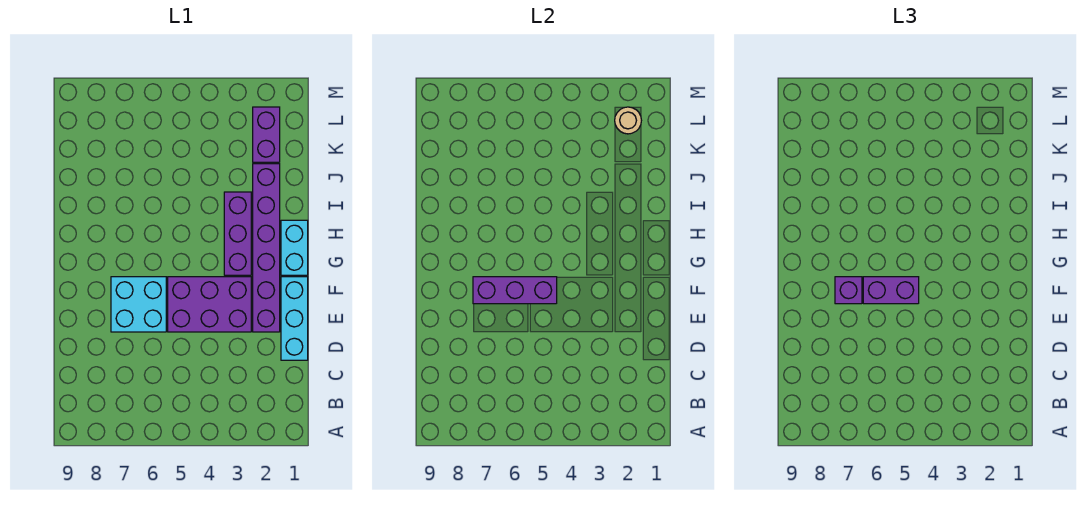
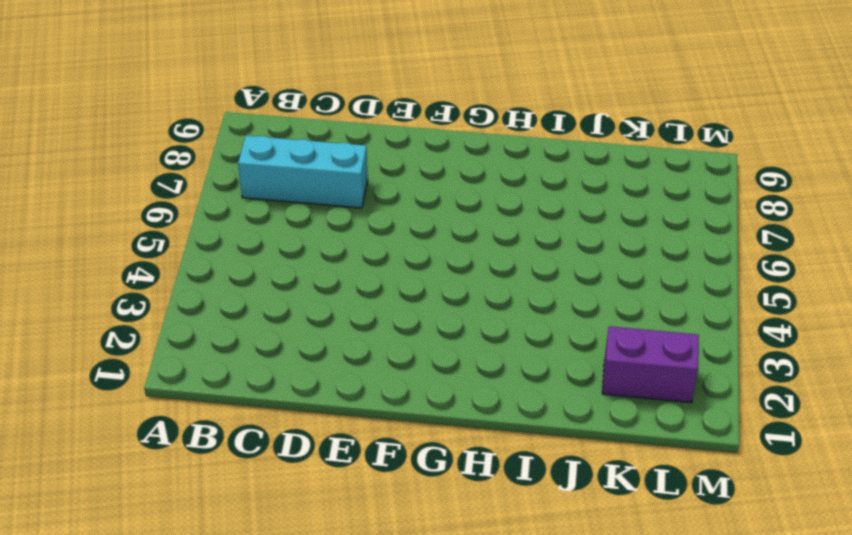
cyan brick B7:D7 level 1 -> cyan brick D1:F1 level 1
none -> purple brick E2:J2 level 1
none -> purple brick E3:F5 level 1

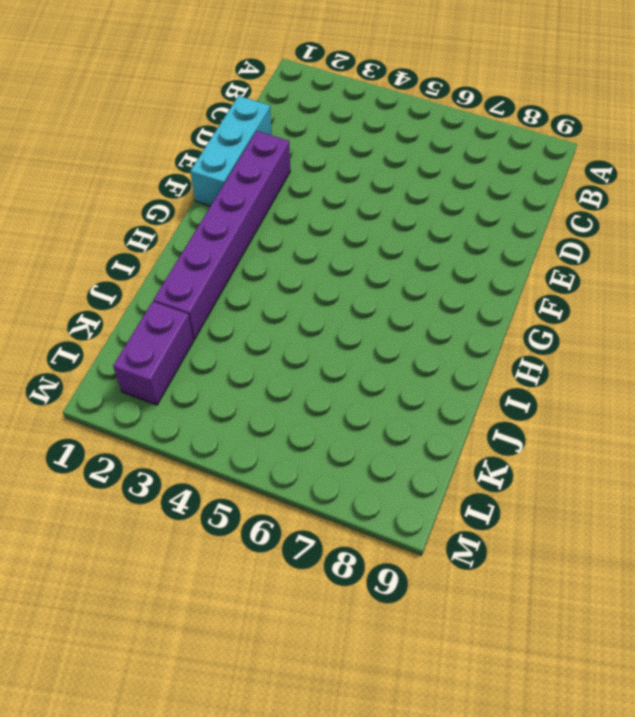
none -> purple brick E3:F5 level 1
none -> cyan brick E6:F7 level 1

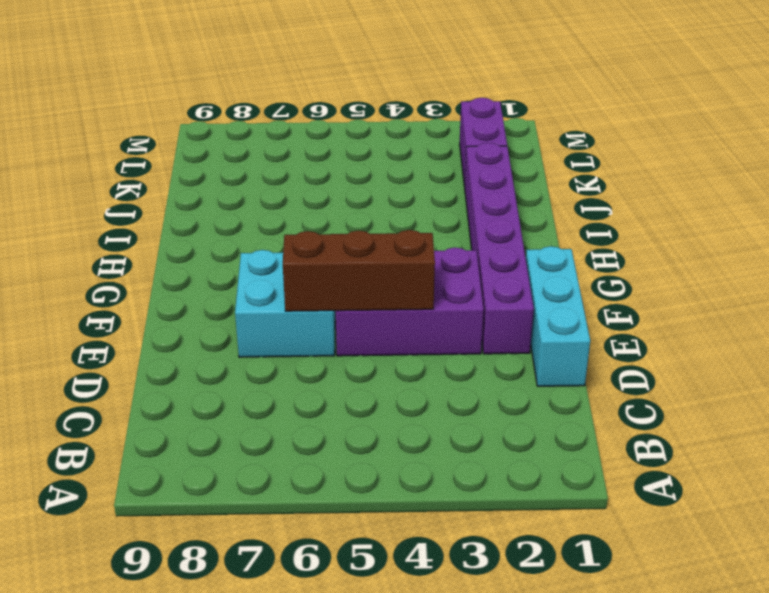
brown brick E4:E6 level 2 -> none
none -> cyan brick G1:H1 level 1
none -> purple brick G3:I3 level 1

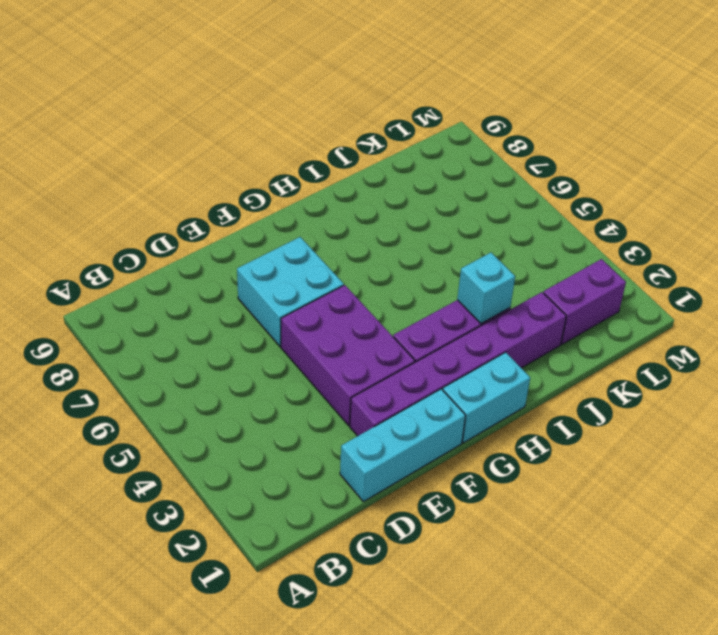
cyan brick I3 level 2 -> none
none -> purple brick F5:F7 level 2
none -> tan round brick L2 level 2

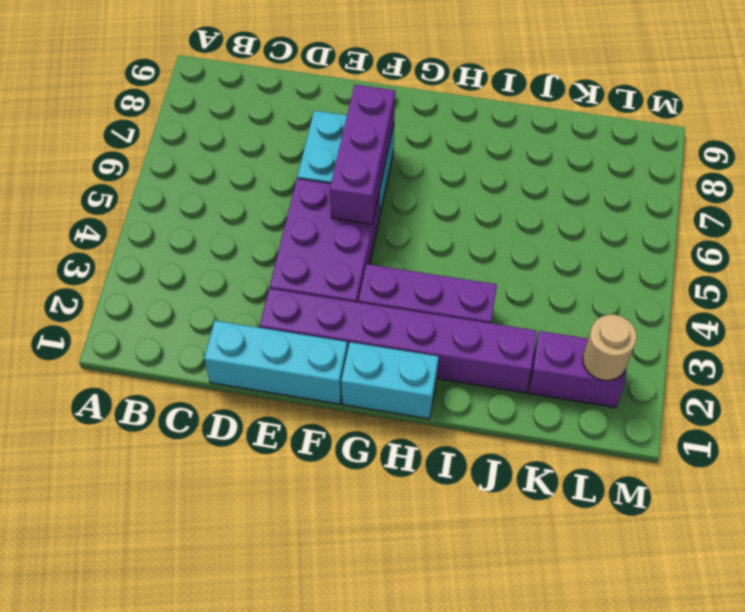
none -> purple brick F5:F6 level 3
none -> purple brick F7 level 3

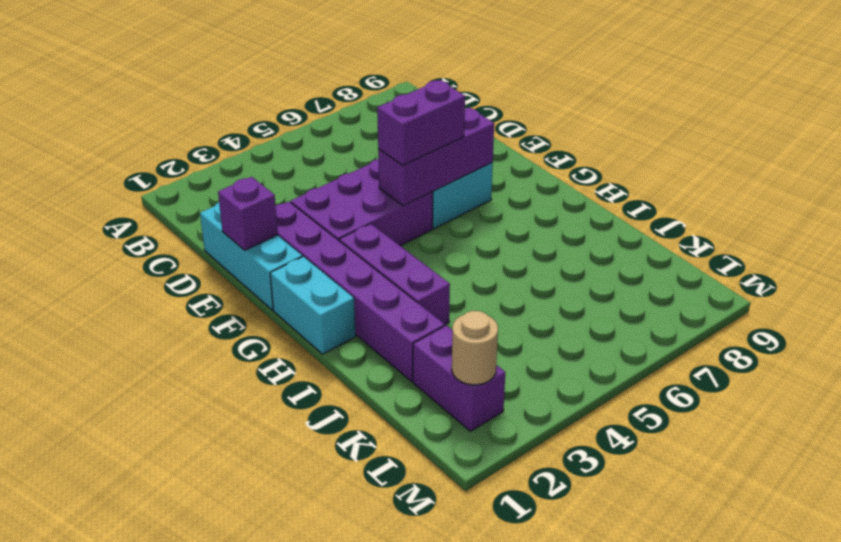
purple brick E1 level 2 -> purple brick F7 level 3

